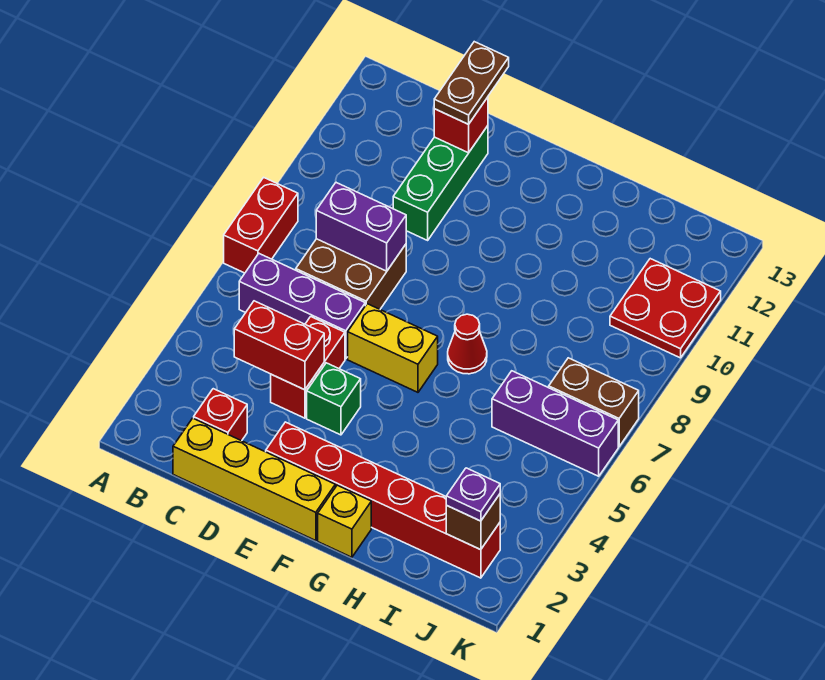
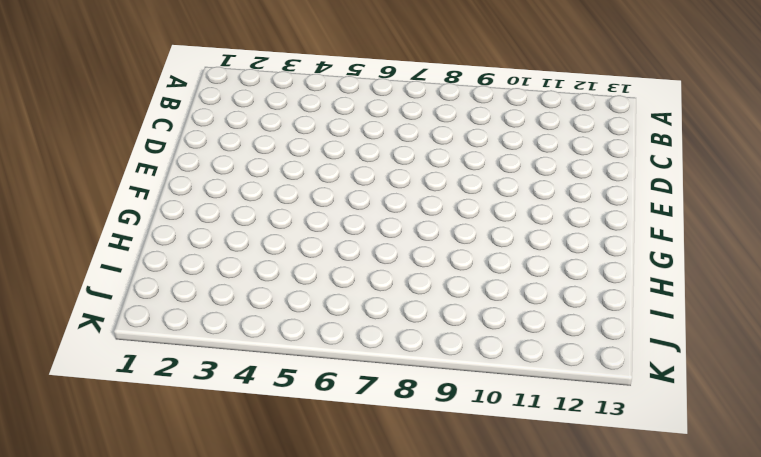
none -> red brick A7:A8 level 1
none -> purple brick B6:D6 level 1
none -> yellow brick C1:F1 level 1

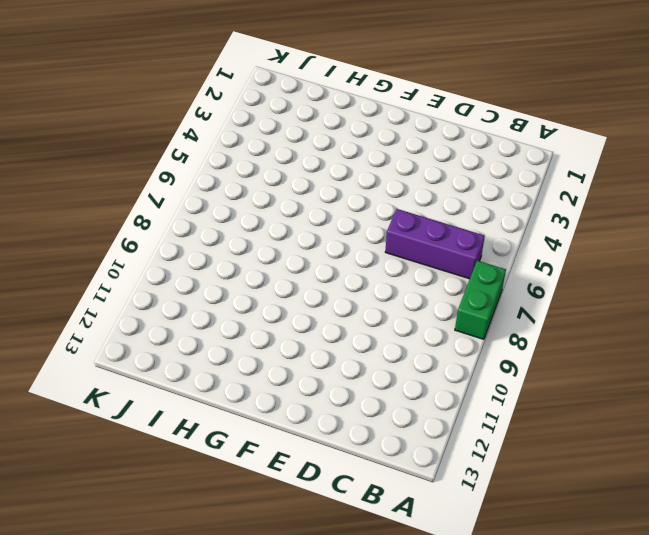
green brick A7:A8 level 1 -> red brick A7:A8 level 1
none -> yellow brick C1:F1 level 1
none -> red brick C2 level 1
none -> brown brick C7:D8 level 1

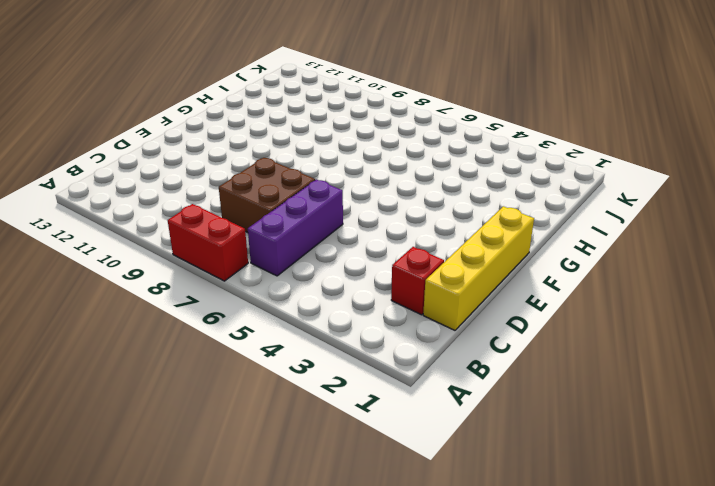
none -> red brick D4:D5 level 1
none -> green brick D10:D12 level 1
none -> red brick E2:J2 level 1

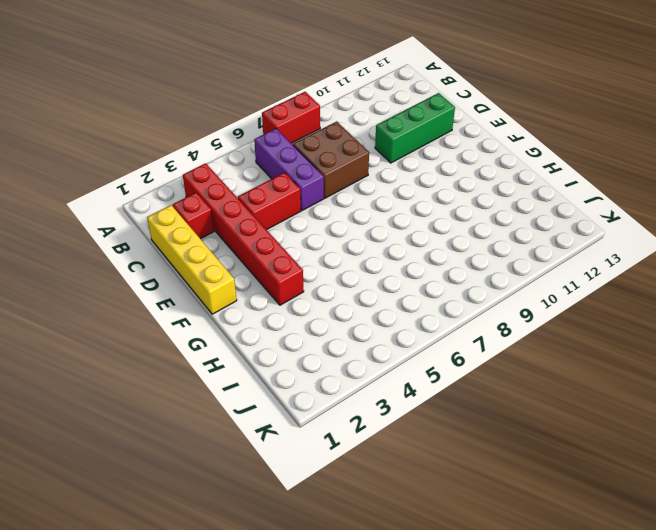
red brick B3:G3 level 1 -> red brick E2:J2 level 1
none -> green brick E4 level 1
none -> yellow brick E6:F6 level 1
none -> yellow brick G1 level 1

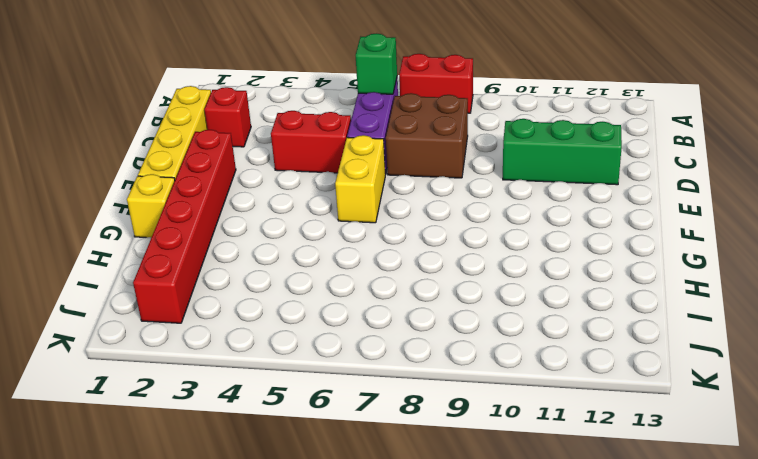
green brick B6 level 2 -> green brick E4 level 1
none -> red cone G7 level 1
none -> purple brick I6:K6 level 1
none -> brown brick J7:K7 level 1

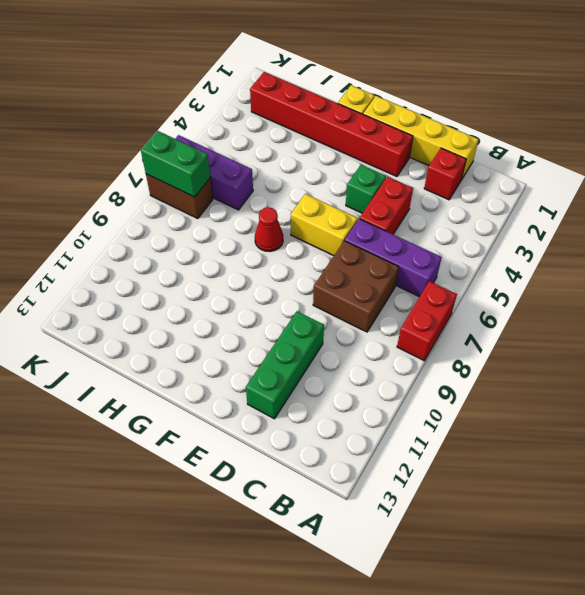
green brick J7:K7 level 2 -> none
none -> red plate J10:K11 level 1
none -> red brick C4:D4 level 2
none -> purple brick C8:D8 level 2

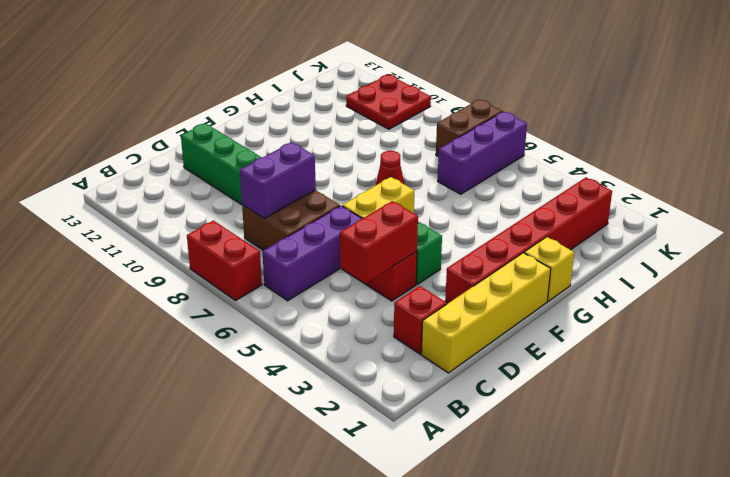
none -> red brick D12 level 2
none -> brown brick J2 level 2
none -> brown plate D12:D13 level 3

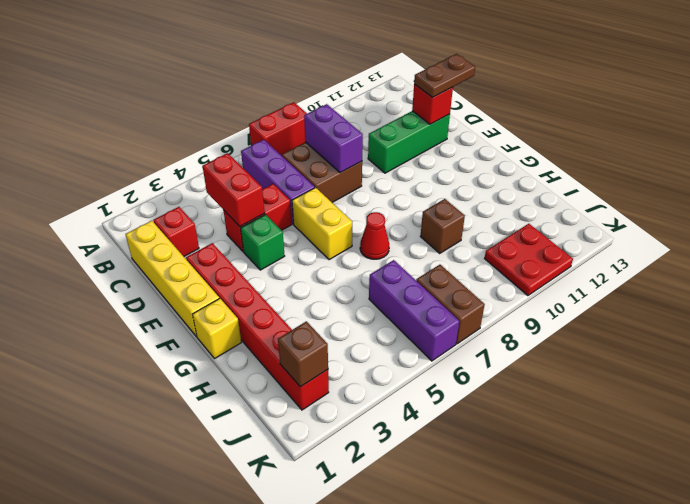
brown brick H9 level 1 -> none
none -> purple plate J2 level 3

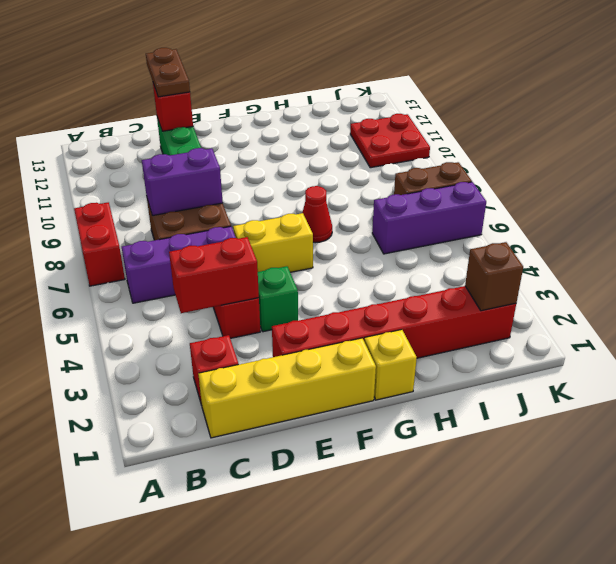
none -> purple plate J2 level 3

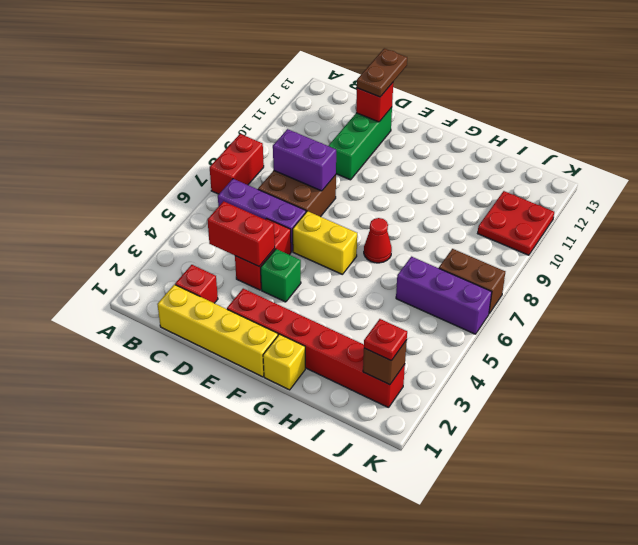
red plate J2 level 3 -> purple plate J2 level 3

